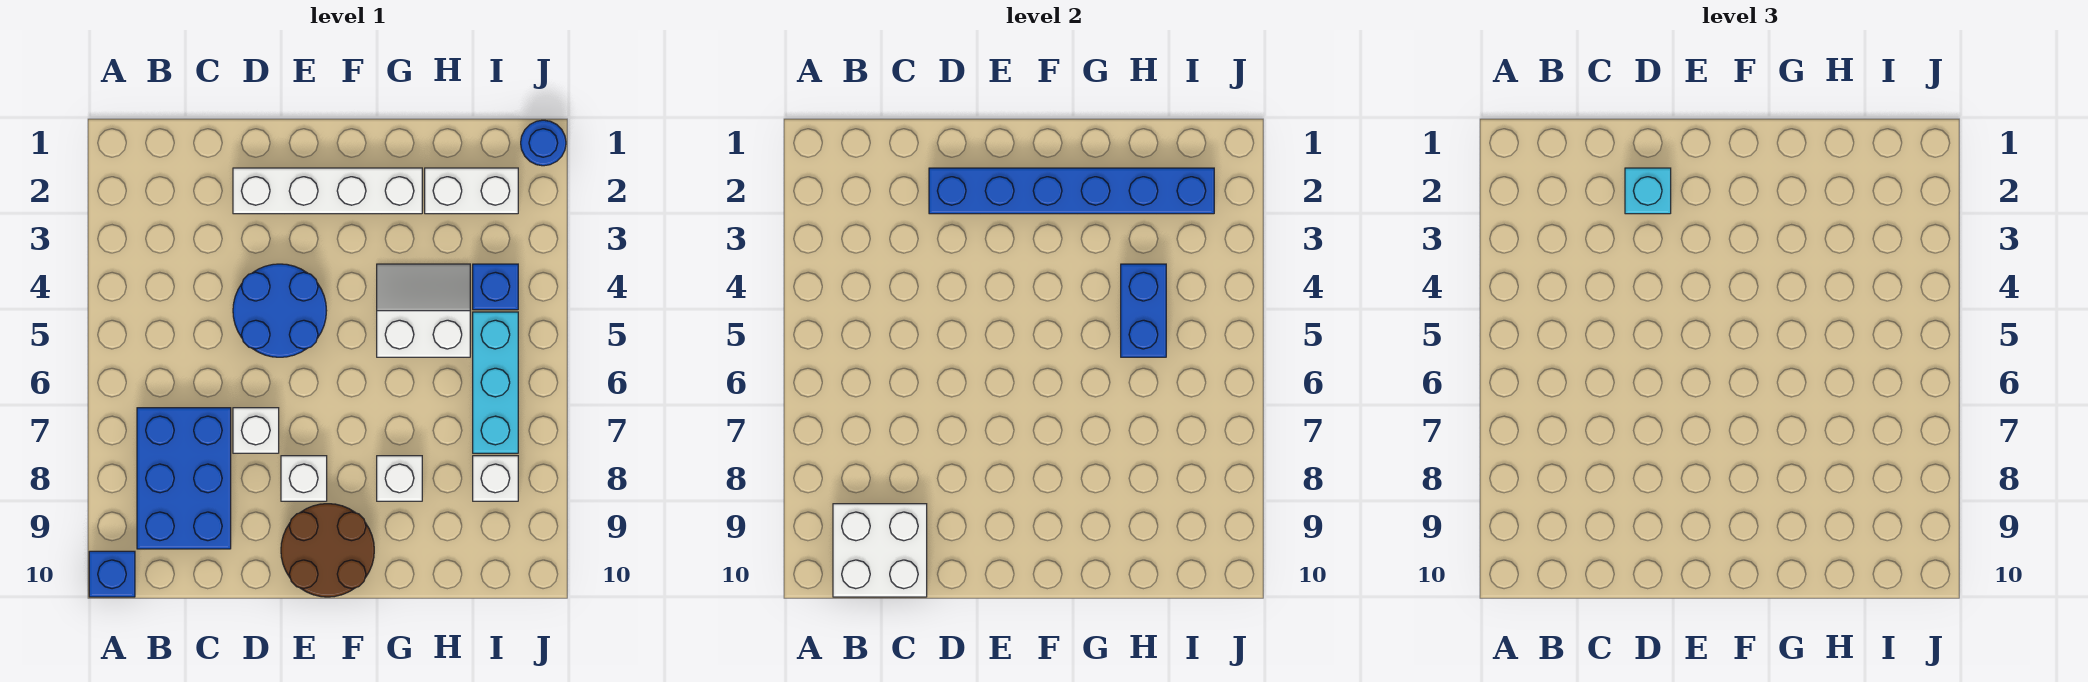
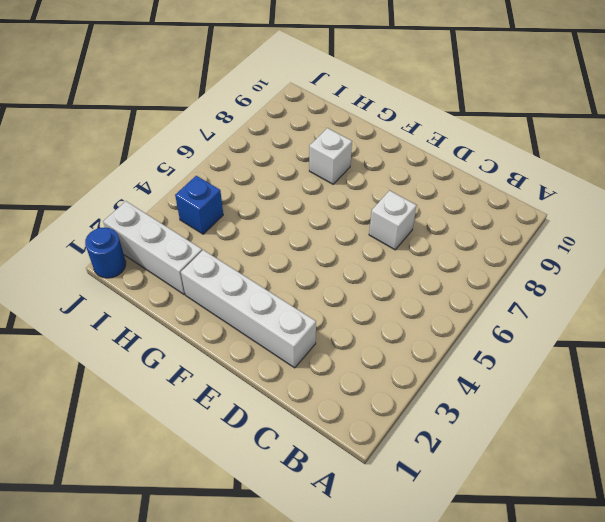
white brick H2:J2 level 1 -> white brick H2:I2 level 1
none -> blue brick A10 level 1
none -> blue brick B7:C9 level 1
none -> blue round brick D4:E5 level 1

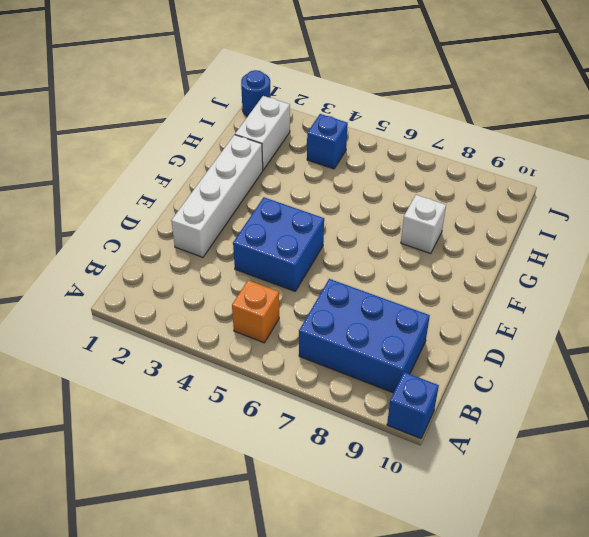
orange brick B5 level 1 -> none
blue brick D4:E5 level 1 -> blue round brick D4:E5 level 1
none -> white brick D7 level 1
none -> white brick E8 level 1
none -> brown round brick E9:F10 level 1

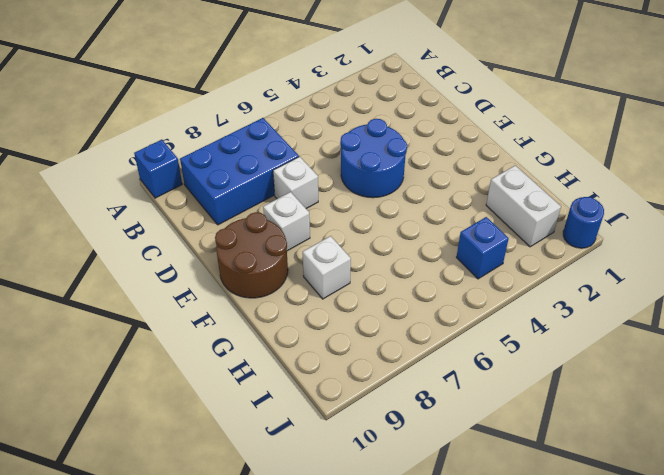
none -> white brick D2:G2 level 1
none -> white slope G4:H5 level 1 top 5
none -> cyan brick I5:I7 level 1

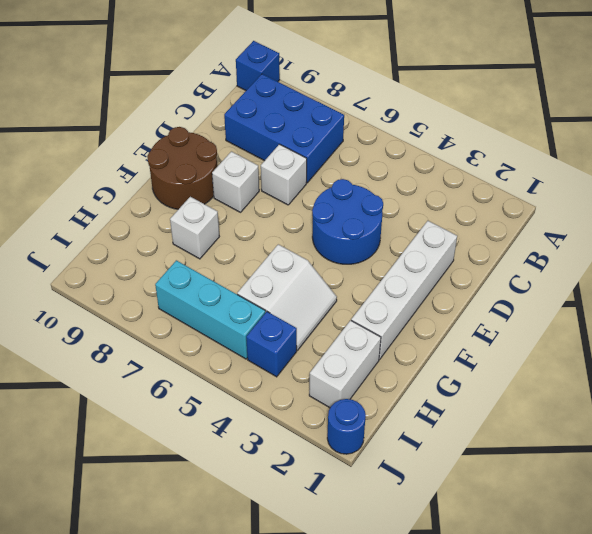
none -> white brick I8 level 1
none -> white brick B9:C10 level 2
none -> blue brick D2:I2 level 2

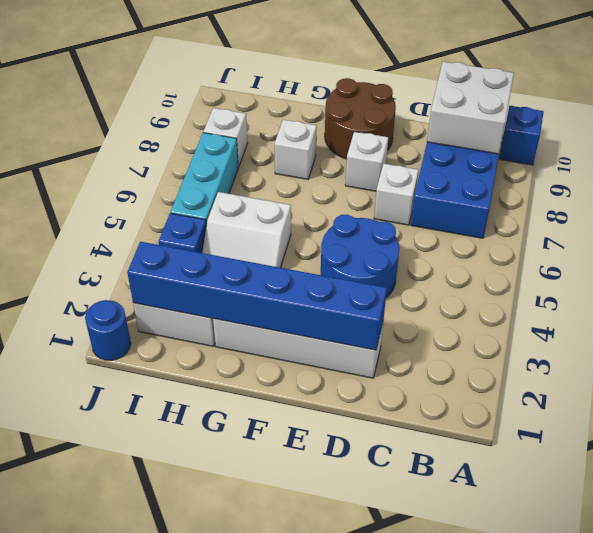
none -> blue brick H4:H5 level 2
none -> cyan brick D2 level 3

